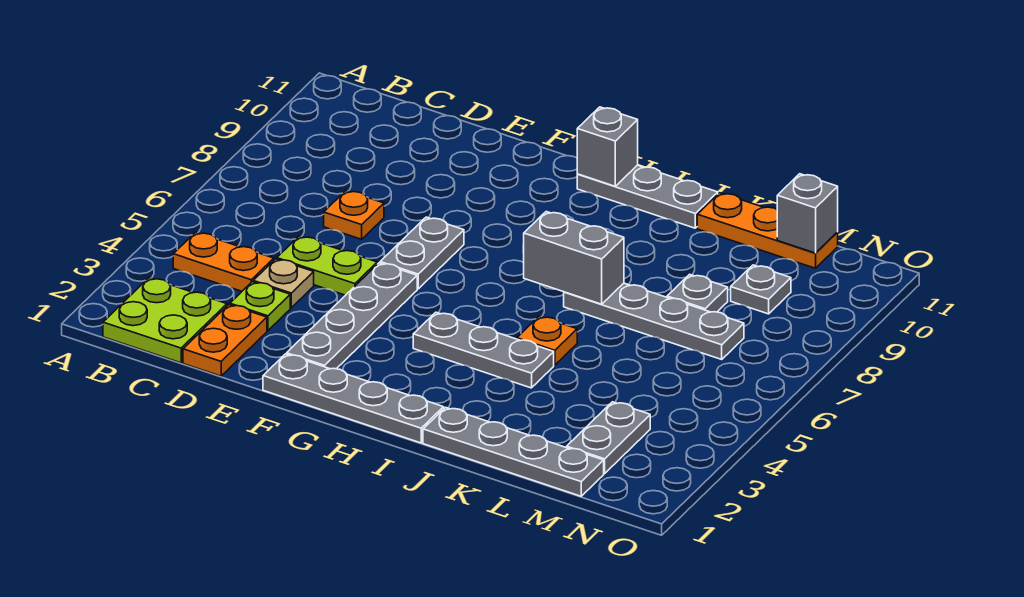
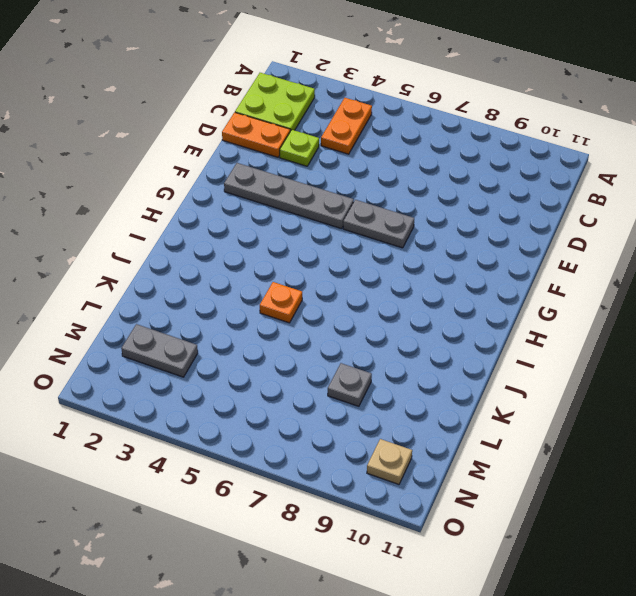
tan plate N10 level 1 -> tan plate D4 level 1
none -> lime plate D5:E5 level 1
none -> orange plate D7 level 1
none -> grey plate F1:I1 level 1

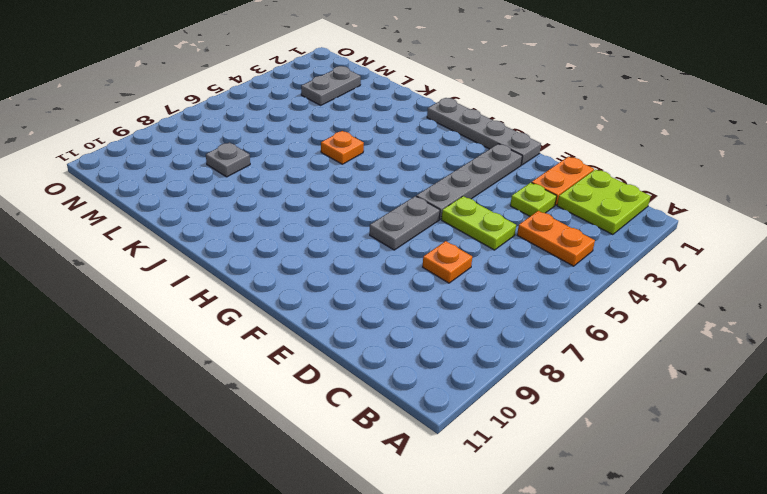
none -> tan plate D4 level 1
none -> grey plate H4:J4 level 1
none -> grey plate H11:J11 level 1

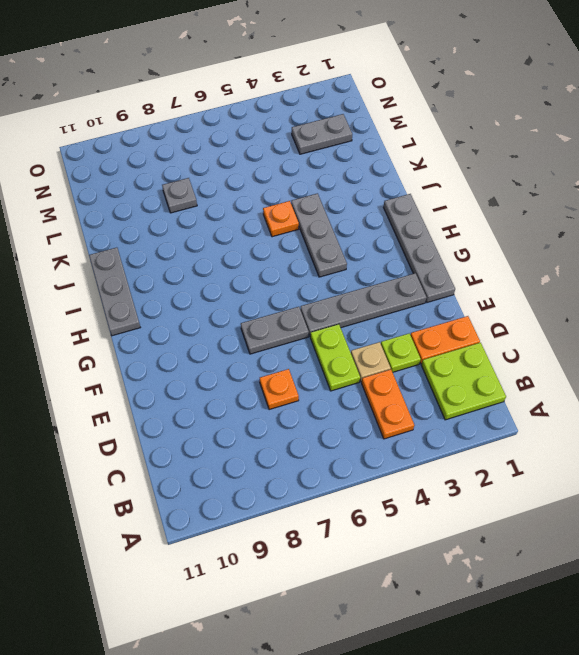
none -> grey plate J1:M1 level 1
none -> grey plate J7:M7 level 1
none -> orange plate K11:M11 level 1

